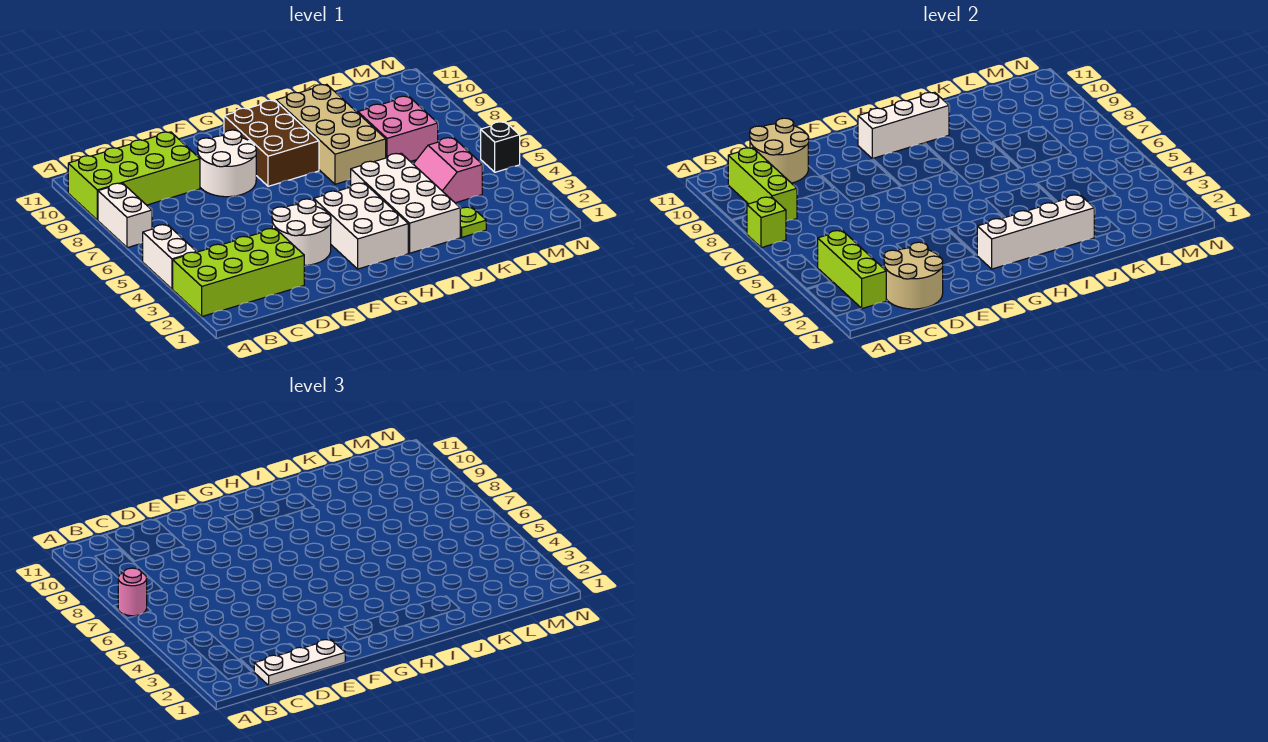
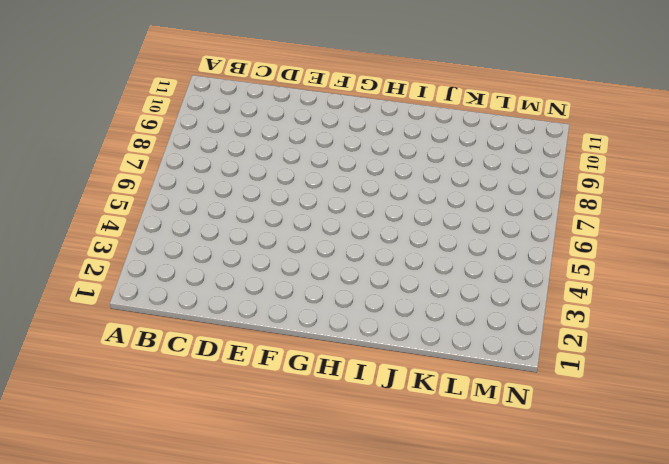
none -> lime brick A2:D3 level 1
none -> white brick A4:A5 level 1
none -> white brick A7:A8 level 1

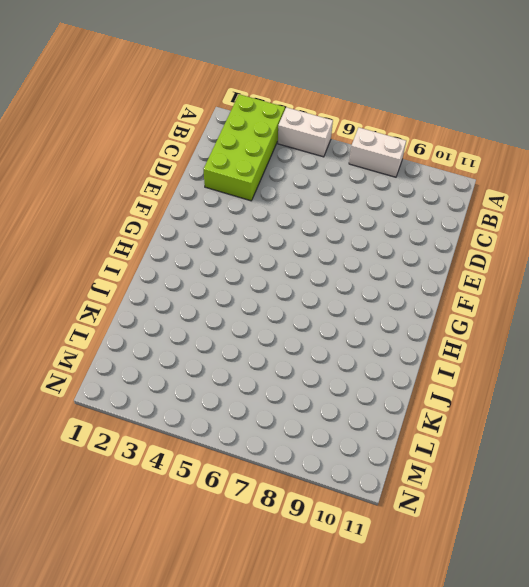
none -> lime brick A9:D10 level 1
none -> white round brick E3:F4 level 1
none -> white round brick E8:F9 level 1

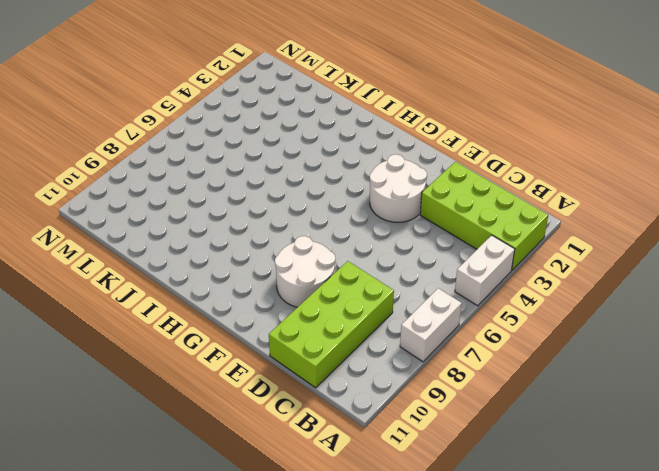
lime brick C8:D11 level 1 -> lime brick A9:D10 level 1
none -> white brick G2:H4 level 1
none -> brown brick G8:H10 level 1
none -> white brick I2:J5 level 1

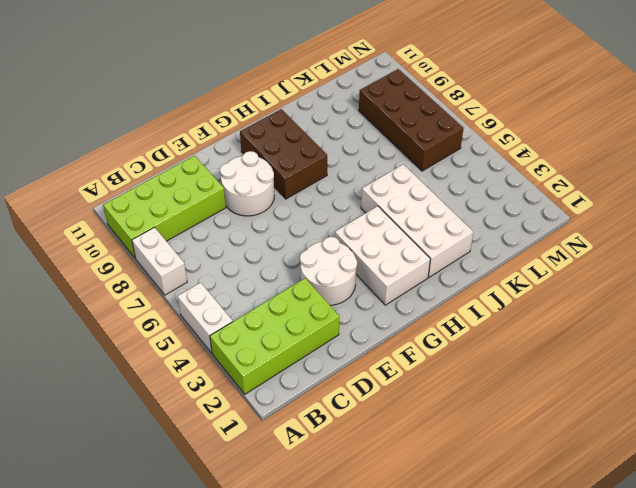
brown brick L6:M9 level 1 -> pink brick K7:L8 level 1
none -> tan brick I7:J10 level 1
none -> lime plate K2 level 1
none -> pink slope K4:L5 level 1 top L

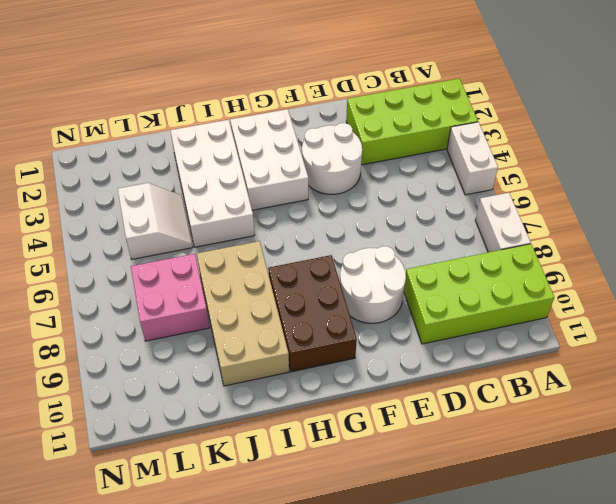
white slope K4:L5 level 1 top L -> pink slope K4:L5 level 1 top L
none -> lime plate K2 level 1
none -> black brick N5 level 1
none -> lime brick A7 level 2

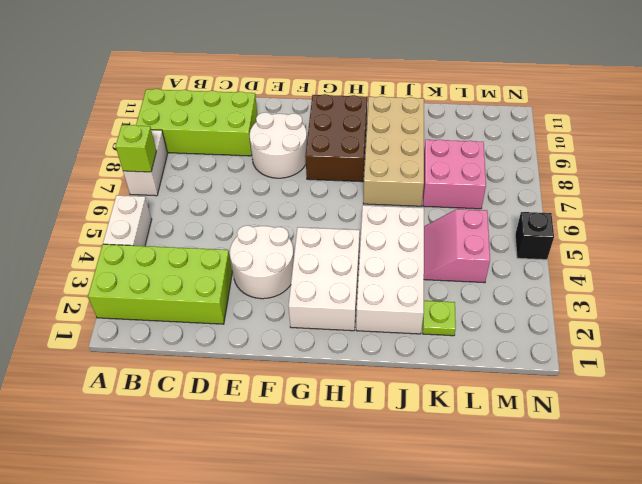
none -> lime brick B2:B4 level 2
none -> lime brick B8:B10 level 2
none -> tan round brick C1:D2 level 2

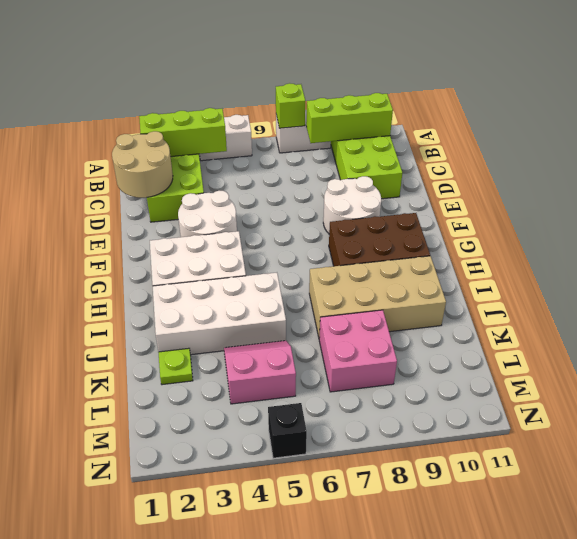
none -> tan round brick C10:D11 level 2
none -> white brick G2:J2 level 2
none -> white brick G10:I10 level 2

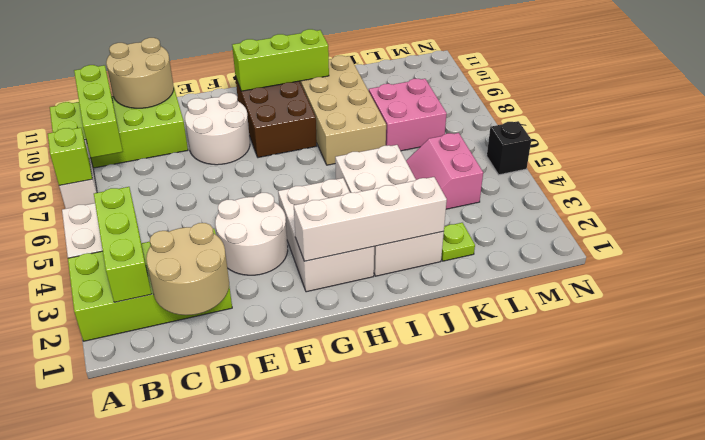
lime brick G10:I10 level 2 -> white brick G10:I10 level 2
none -> pink round brick A7 level 3
none -> white plate C1:E1 level 3

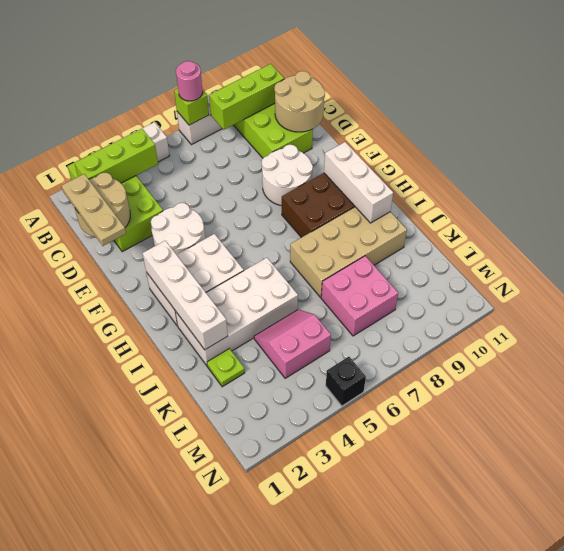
tan plate C1:E1 level 3 -> white plate C1:E1 level 3

